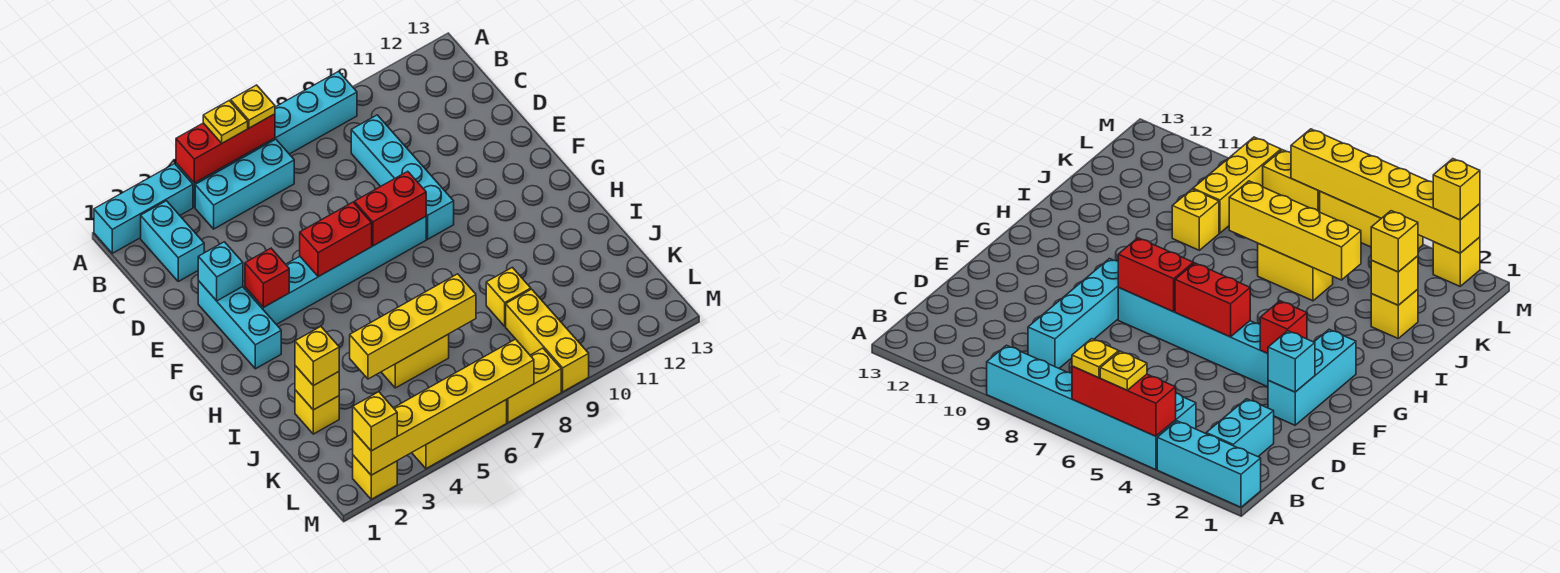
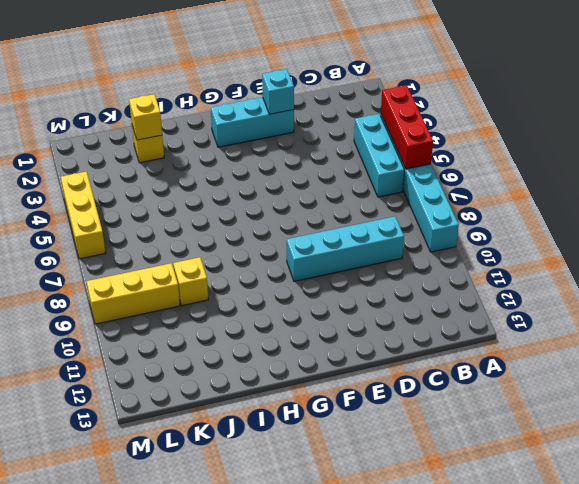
none -> cyan brick A1:A3 level 1
none -> cyan brick B2:C2 level 1
none -> cyan brick F3:F8 level 1

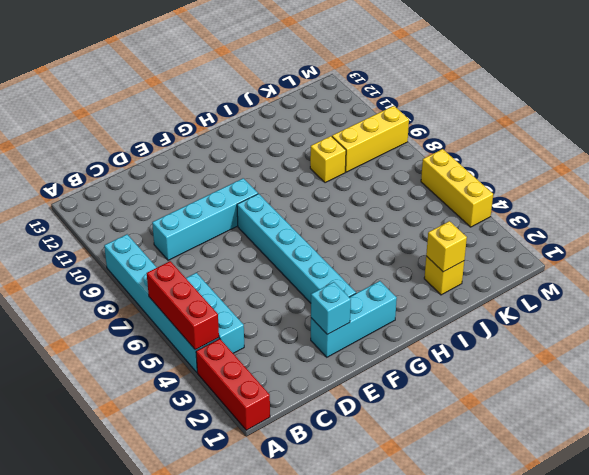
red brick A1:A3 level 1 -> cyan brick A1:A3 level 1
none -> cyan brick B2:C2 level 1
none -> yellow brick J5:J6 level 1
none -> yellow brick M2 level 1

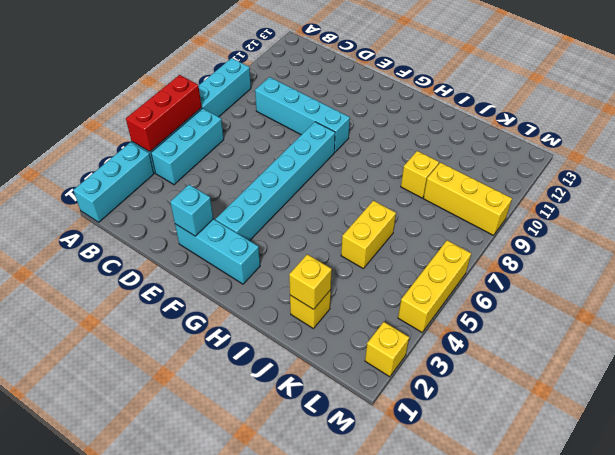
none -> cyan brick B2:C2 level 1
none -> yellow brick M7:M8 level 1
none -> red brick F3 level 2

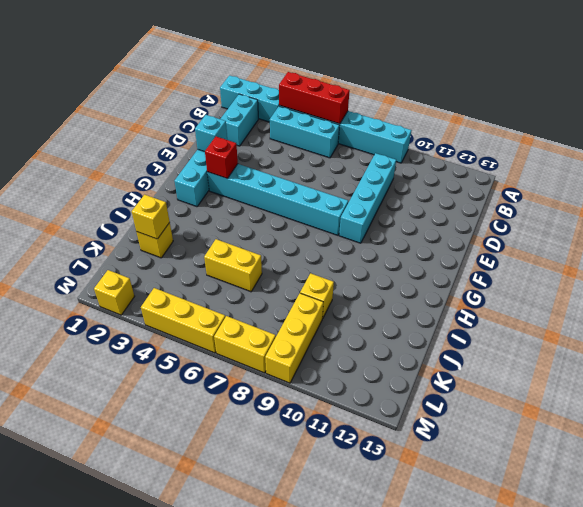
none -> red brick F5:F6 level 2
none -> red brick F7:F8 level 2
none -> yellow brick J4:J7 level 2

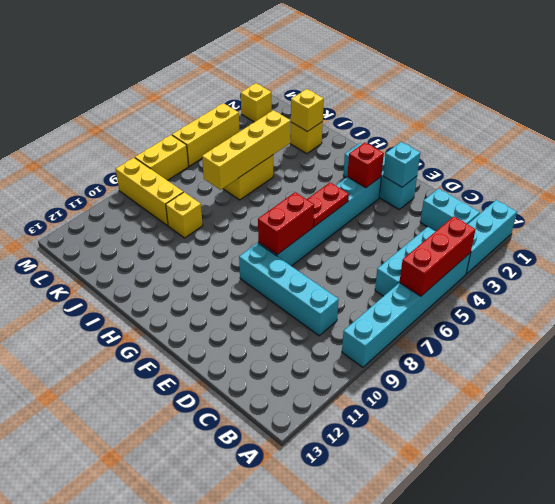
red plate F5:F6 level 2 -> red brick F5:F6 level 2
none -> yellow brick M2:M7 level 2
none -> yellow plate A5 level 3
none -> yellow plate A6 level 3

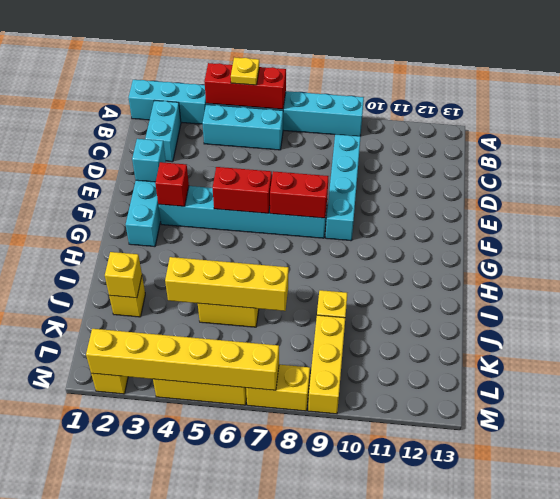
none -> yellow plate A6 level 3
none -> yellow brick J2 level 3
none -> yellow brick M2 level 3

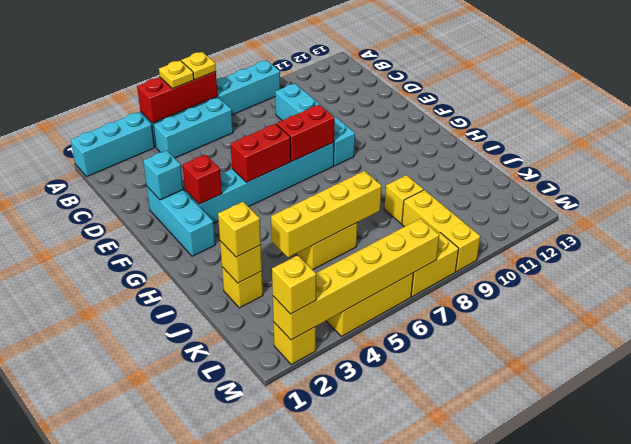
none -> cyan brick B2:C2 level 1

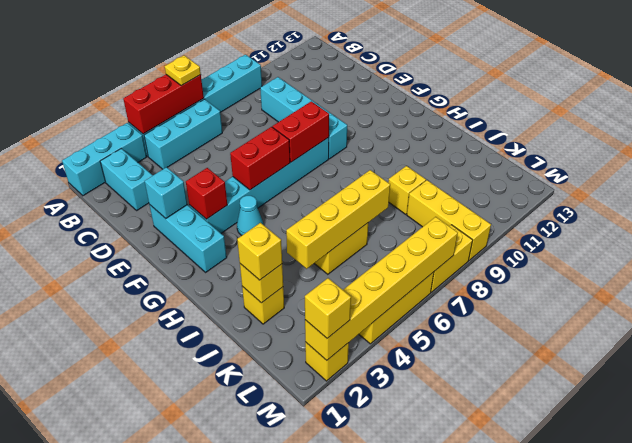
cyan cone G4 level 1 -> none
none -> yellow plate A5 level 3

